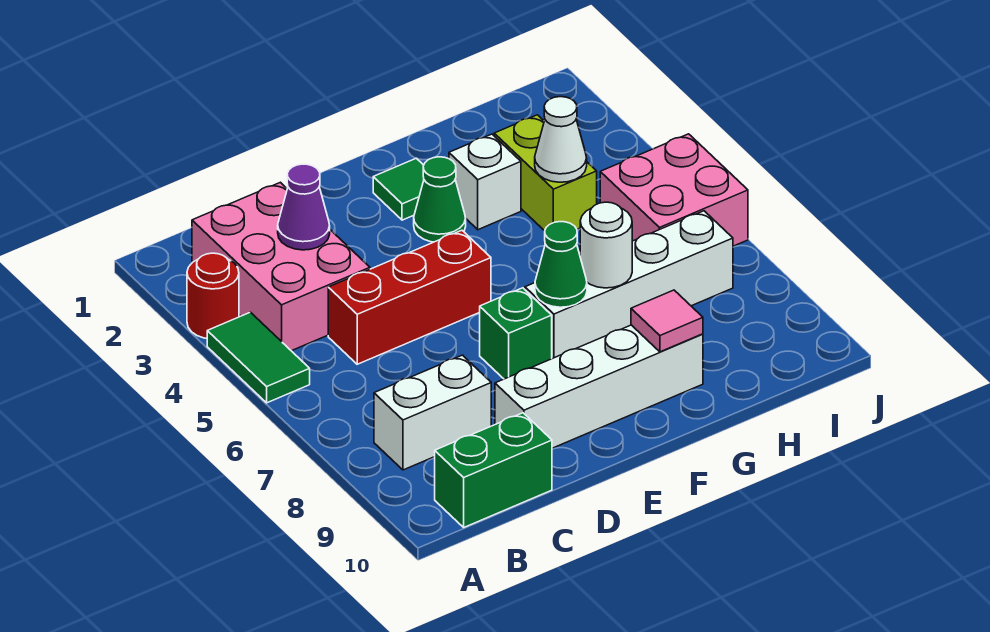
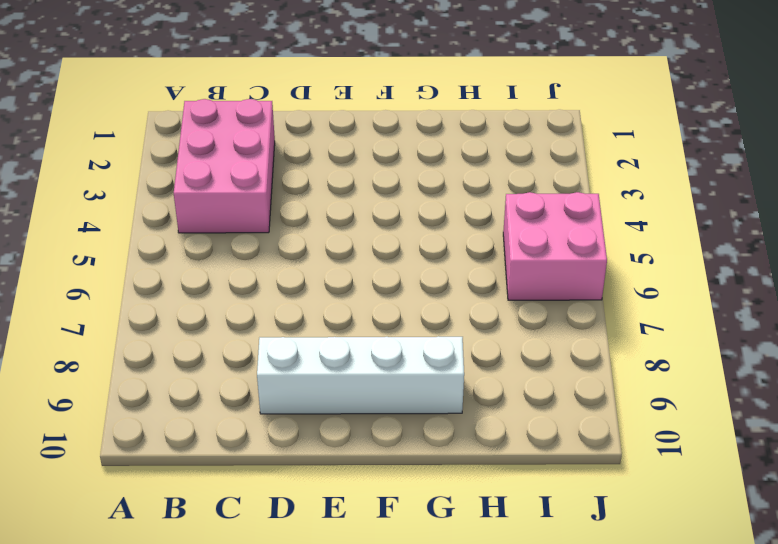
none -> red round brick A3 level 1
none -> green tile A4:A5 level 1
none -> white brick B8:C8 level 1

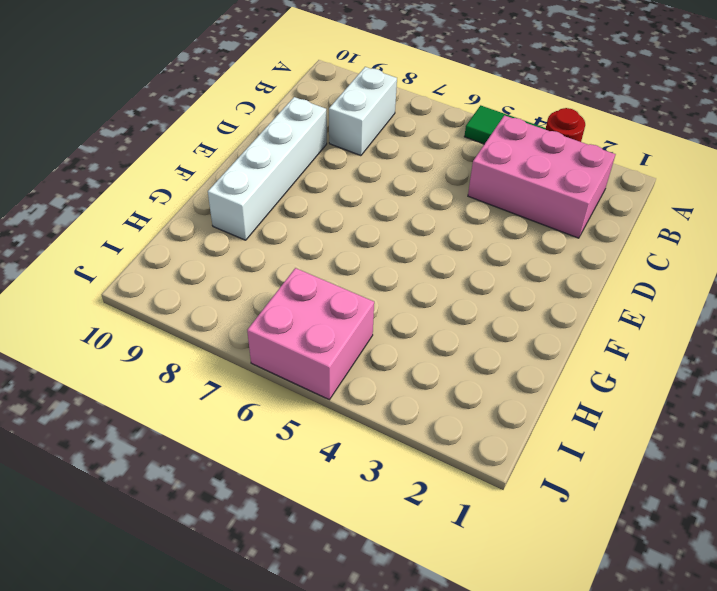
none -> green brick B10:C10 level 1
none -> red brick C5:E5 level 1
none -> green brick E7 level 1

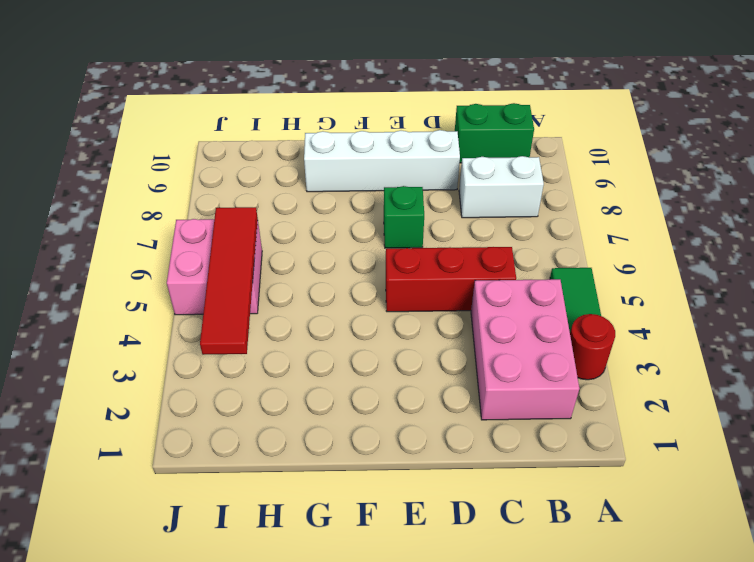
red tile I3:I6 level 2 -> none
none -> green tile F2 level 1
none -> green cone F3 level 1
none -> white brick F7:I7 level 1

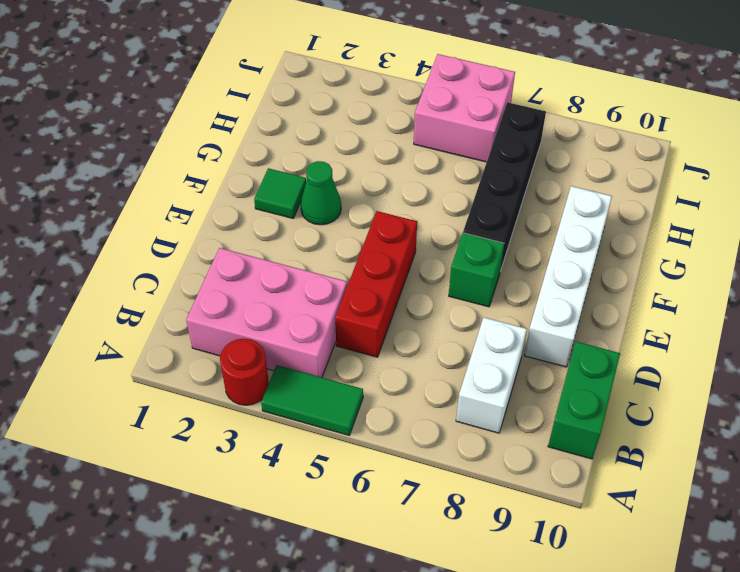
black brick F7:I7 level 1 -> white brick F7:I7 level 1
none -> white brick G3 level 1
none -> lime brick H3:H4 level 1
none -> purple cone C3 level 2

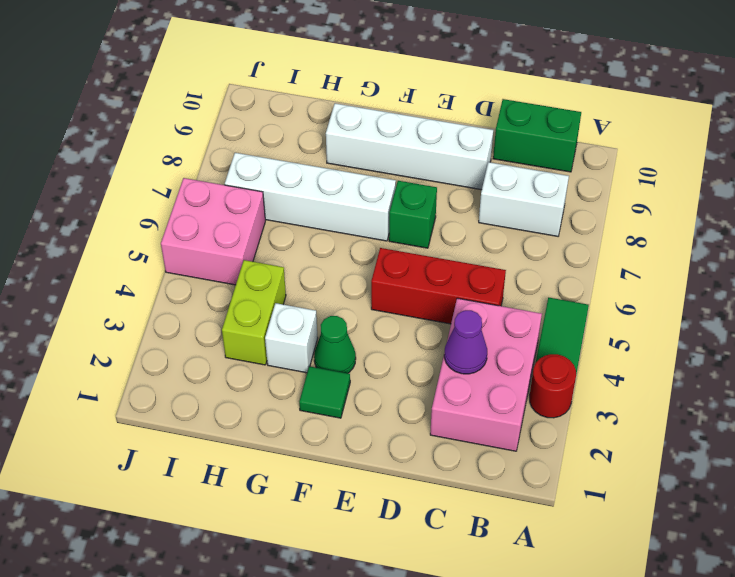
none -> green cone F7 level 2
none -> white round brick G7 level 2
none -> pink tile G9 level 2

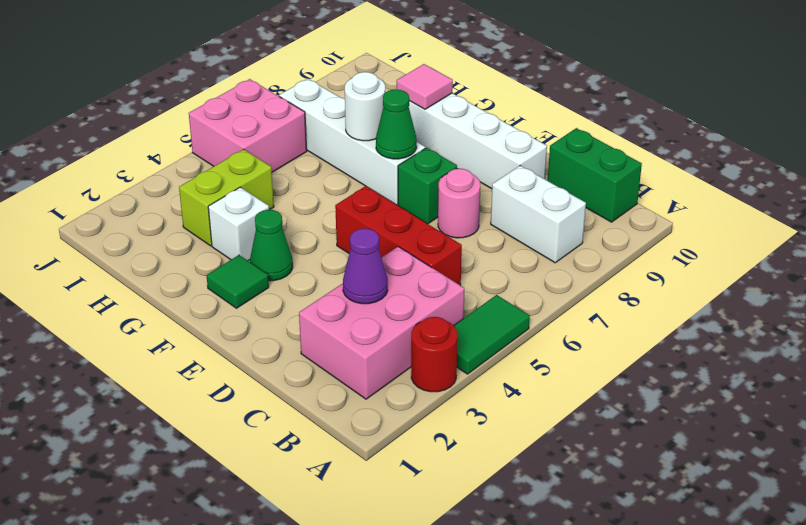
pink round brick D7 level 1 -> none
none -> white cone H4 level 2

